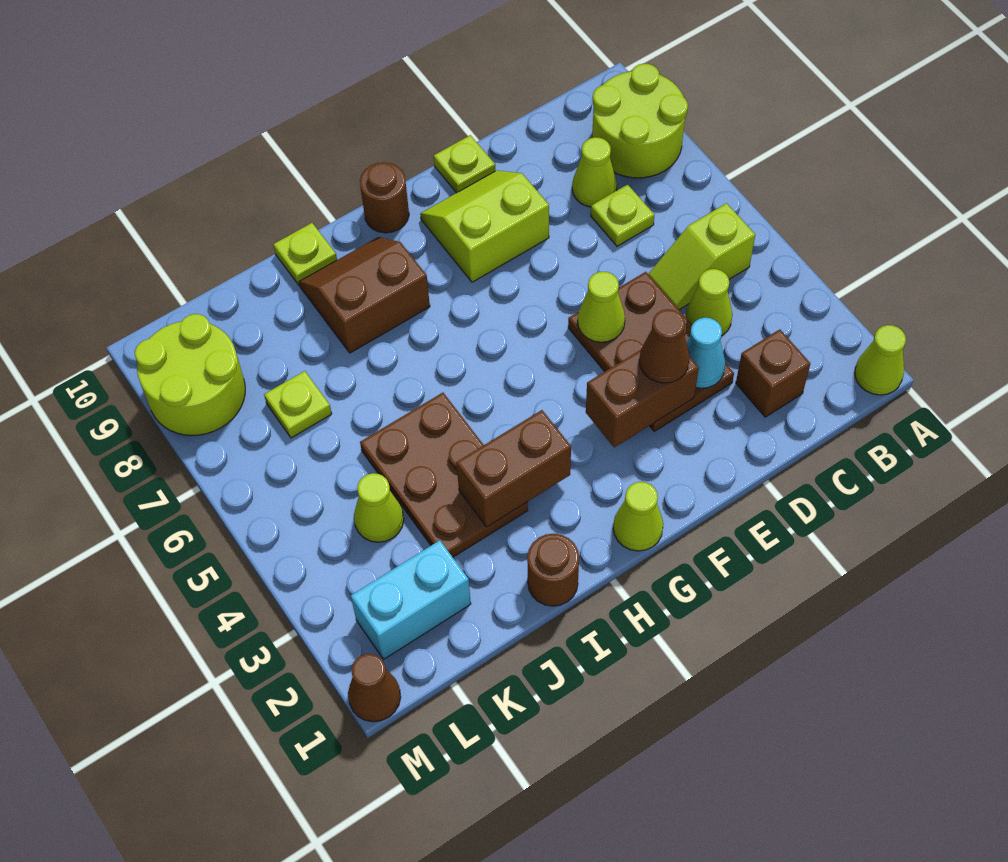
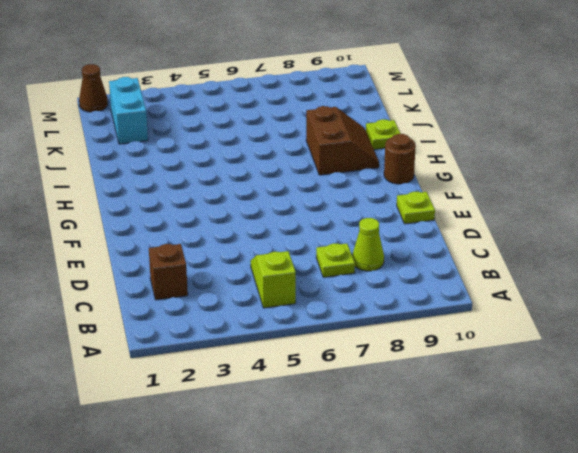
none -> lime cone A1 level 1
none -> lime round brick A8:B9 level 1
none -> lime cone C4 level 1

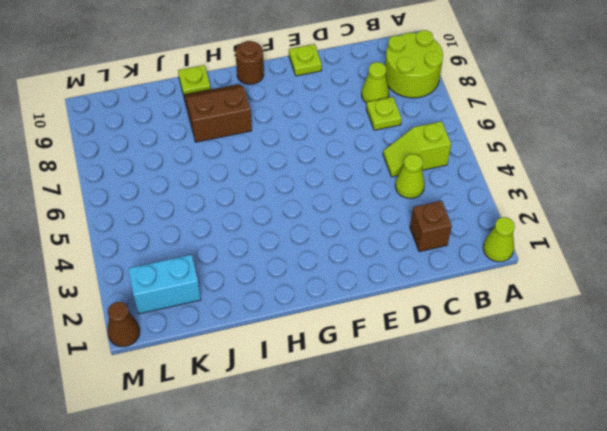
none -> brown plate D3:E5 level 1
none -> lime slope E8:F9 level 1 top 8
none -> lime cone G1 level 1

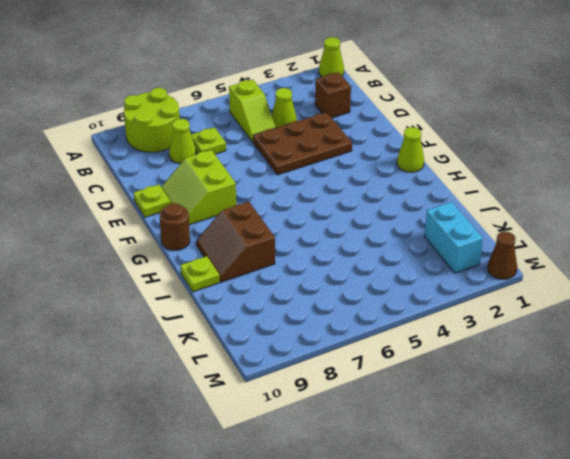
none -> brown round brick I1 level 1
none -> brown plate I3:J5 level 1
none -> lime cone K4 level 1

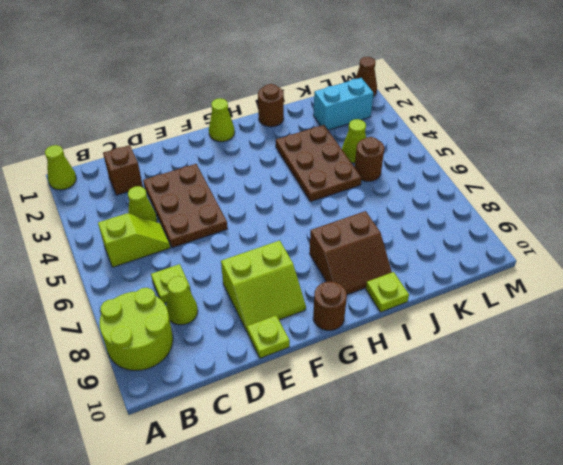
brown round brick K5 level 1 -> none
none -> lime plate K7 level 1
none -> lime round brick L8:M9 level 1
none -> cyan cone D3 level 2

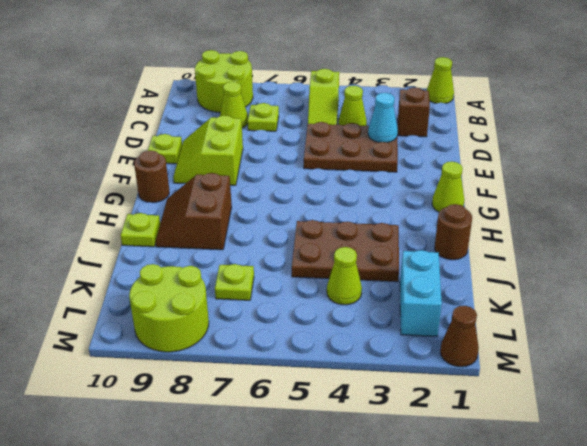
none -> brown brick E3:F3 level 2
none -> lime cone E5 level 2
none -> brown brick H3:I3 level 2

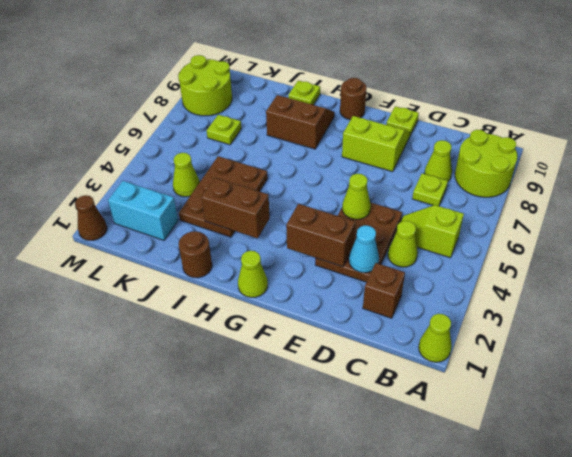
none -> brown cone E3 level 3

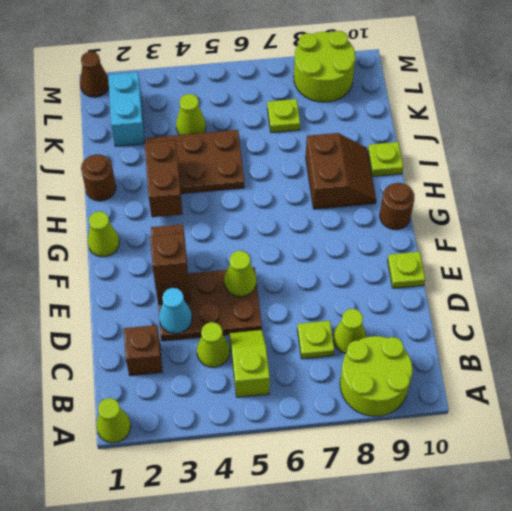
brown brick E3 level 3 -> brown cone E3 level 3
none -> lime slope E8:F9 level 1 top 8

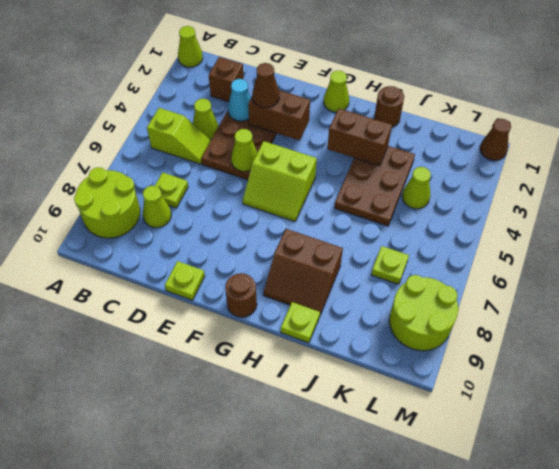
lime slope F5:G6 level 1 top 5 -> lime slope E8:F9 level 1 top 8
none -> cyan brick K2:L2 level 1

